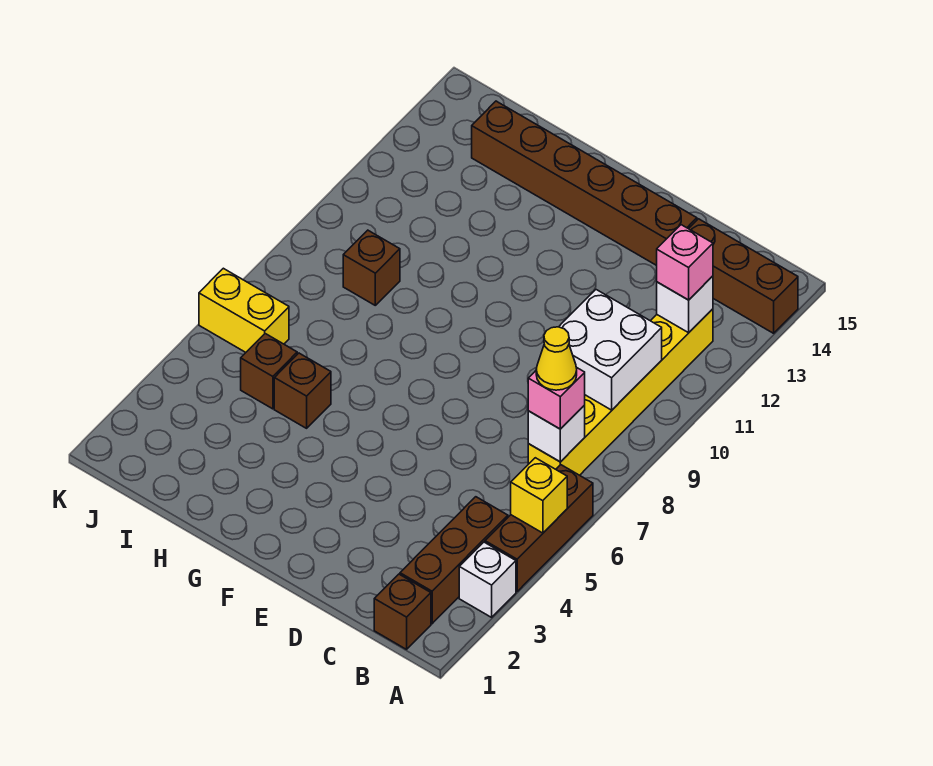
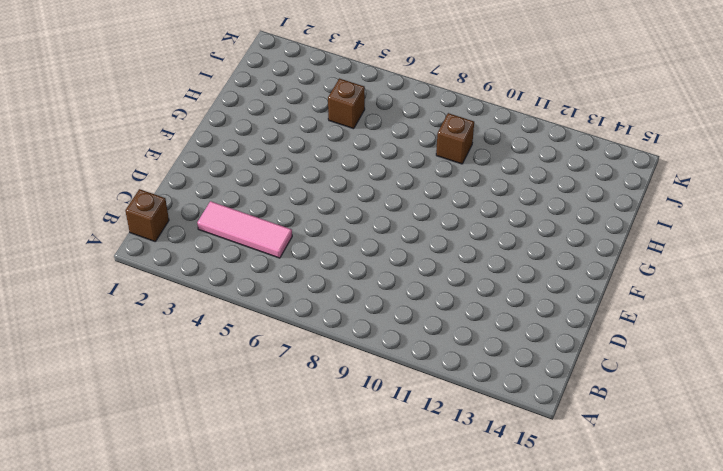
pink tile C3:C5 level 1 -> none
none -> white brick A3 level 1
none -> brown brick A4:A6 level 1
none -> brown brick A14:C14 level 1

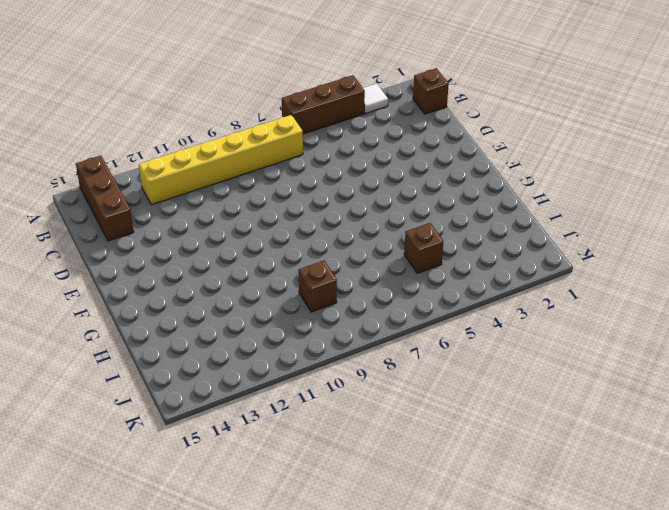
white tile A3 level 1 -> white brick A3 level 1
none -> brown brick B2:B4 level 1
none -> brown brick D14:I14 level 1
none -> brown brick H5 level 1

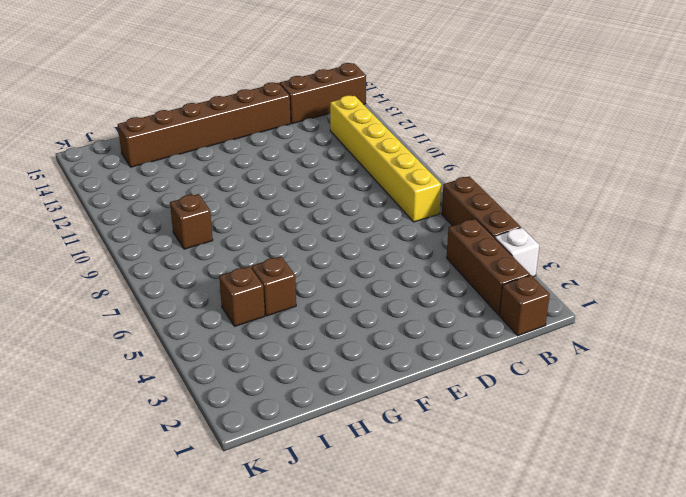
none -> yellow brick J6:K6 level 1
none -> yellow brick A5 level 2
none -> white brick B7 level 2

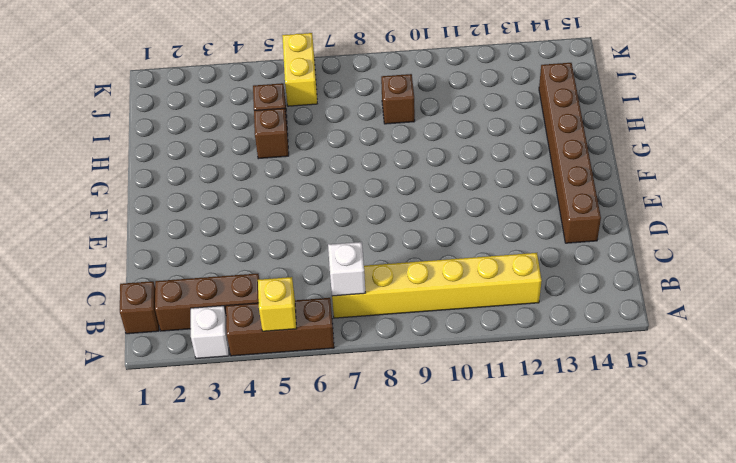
none -> brown brick A14:C14 level 1
none -> white brick B9:C10 level 2
none -> white brick B12 level 2

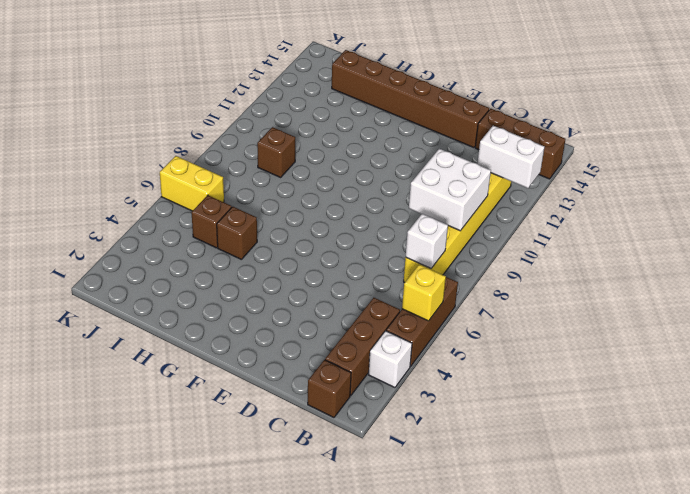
white brick A12:B12 level 2 -> white brick B12 level 2
none -> pink brick B7 level 3
none -> pink brick B12 level 3
none -> yellow cone B7 level 4

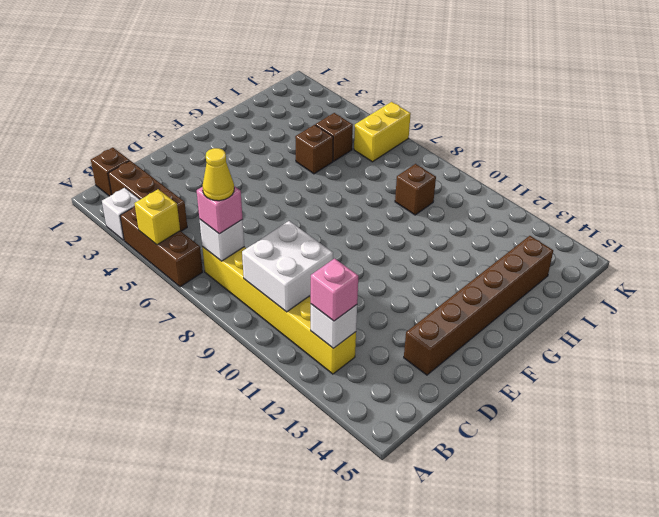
none -> brown brick A14:C14 level 1

